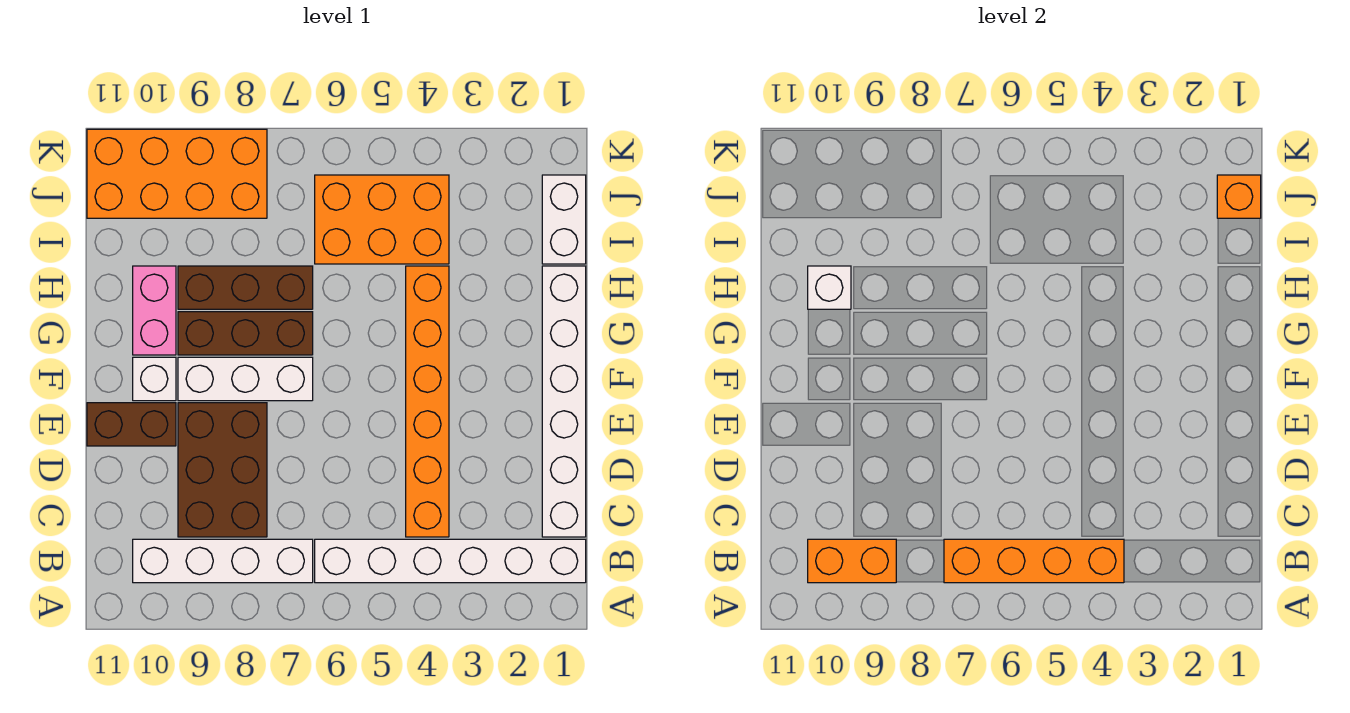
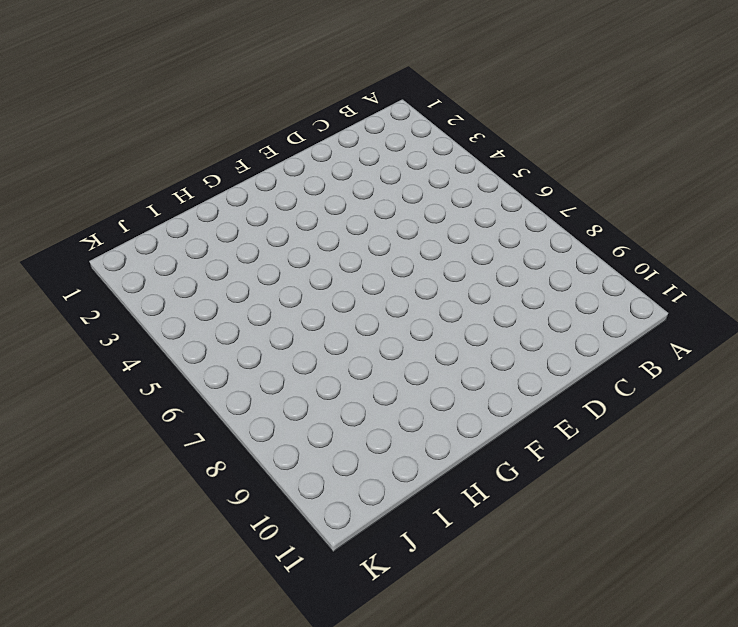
none -> white brick B1:B6 level 1
none -> white brick B7:B10 level 1
none -> white brick C1:H1 level 1

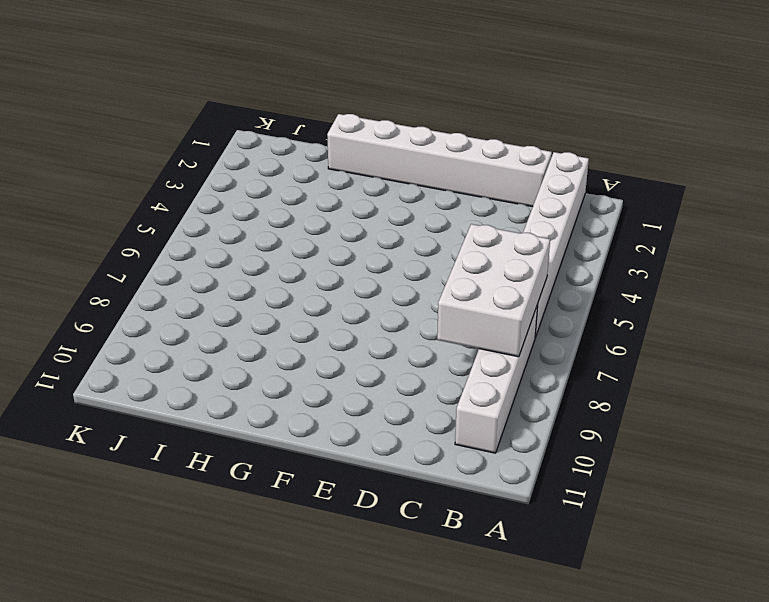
white brick B6:C8 level 2 -> orange brick B4:B7 level 2
none -> orange brick C4:H4 level 1
none -> brown brick C8:E9 level 1
none -> brown brick E10:E11 level 1

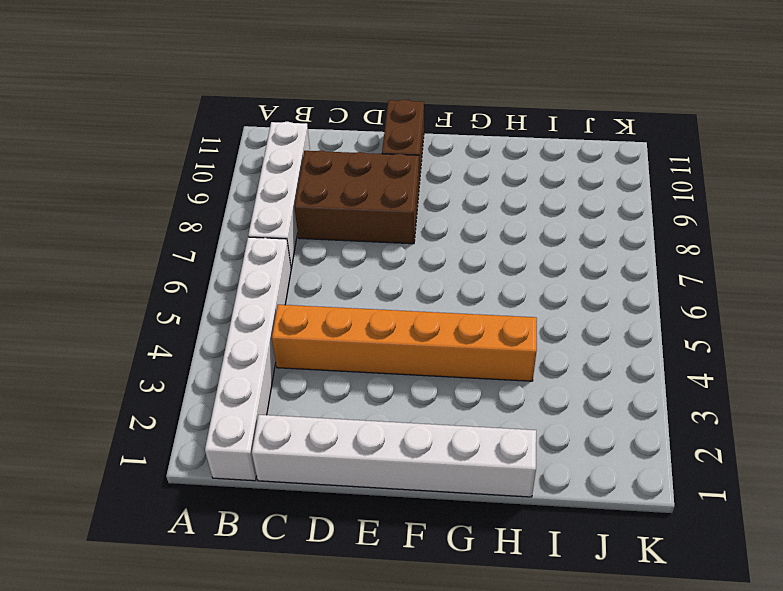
none -> white brick F7:F9 level 1
none -> white brick F10 level 1
none -> brown brick G7:G9 level 1

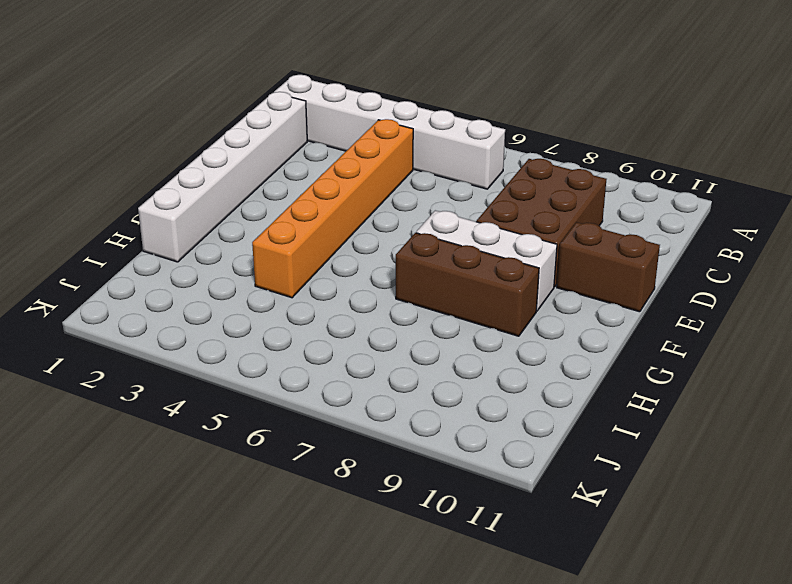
none -> white brick B7:B10 level 1
none -> white brick F10 level 1
none -> pink brick G10:H10 level 1

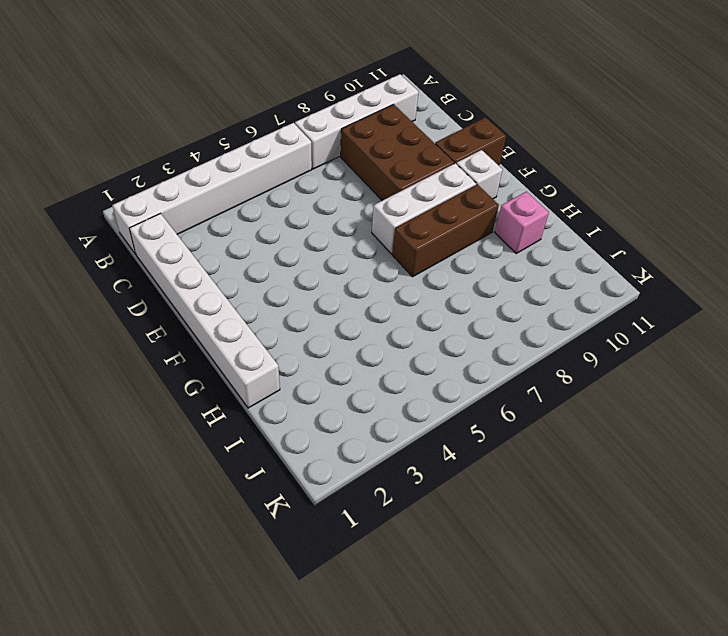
pink brick H10 level 1 -> pink brick G10:H10 level 1
none -> orange brick C4:H4 level 1
none -> brown brick H7:H9 level 1
none -> white brick I1:J1 level 1

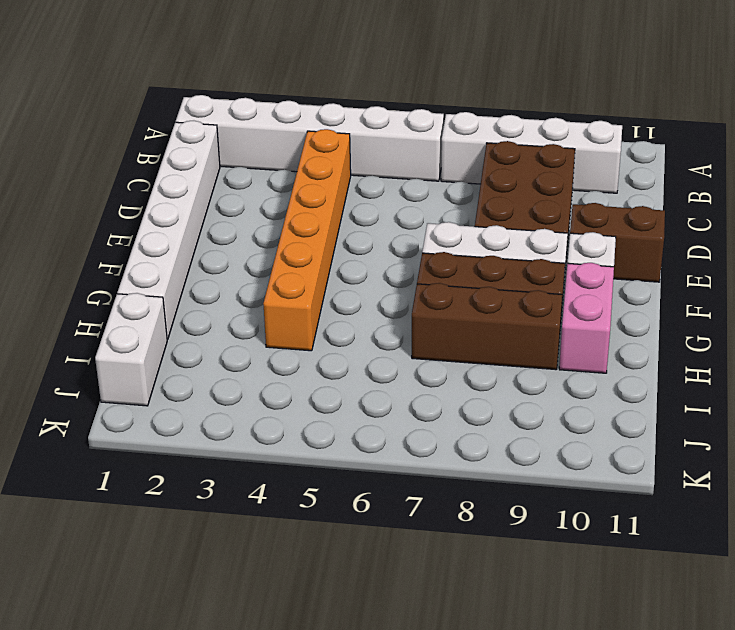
none -> orange brick I4:J6 level 1
none -> orange brick J8:K11 level 1
none -> orange brick B4:B7 level 2

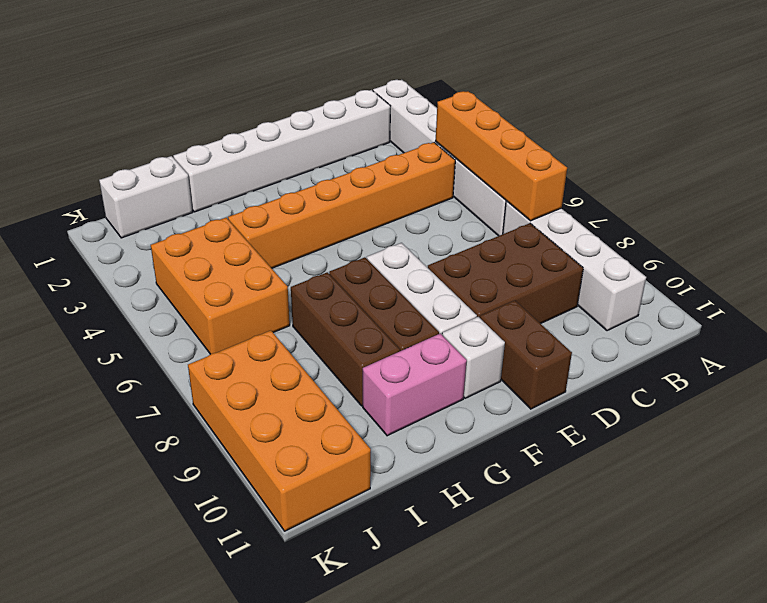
none -> orange brick B9:B10 level 2
none -> white brick H10 level 2
none -> orange brick J1 level 2

